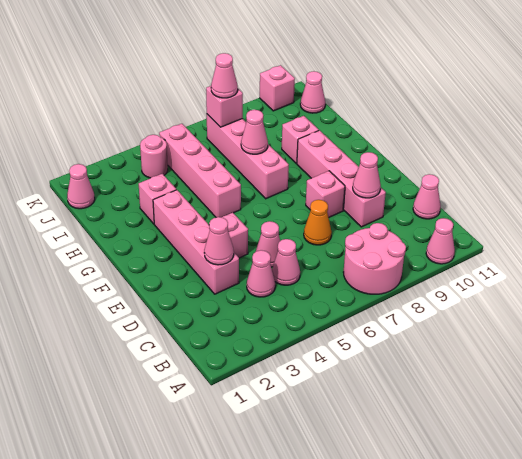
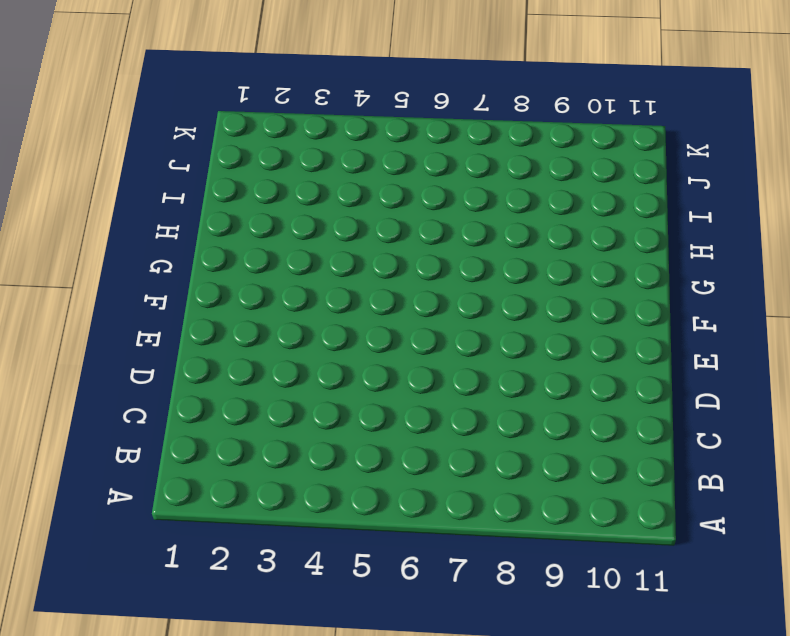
none -> pink round brick A7:B8 level 1
none -> pink cone A10 level 1
none -> pink cone C4 level 1

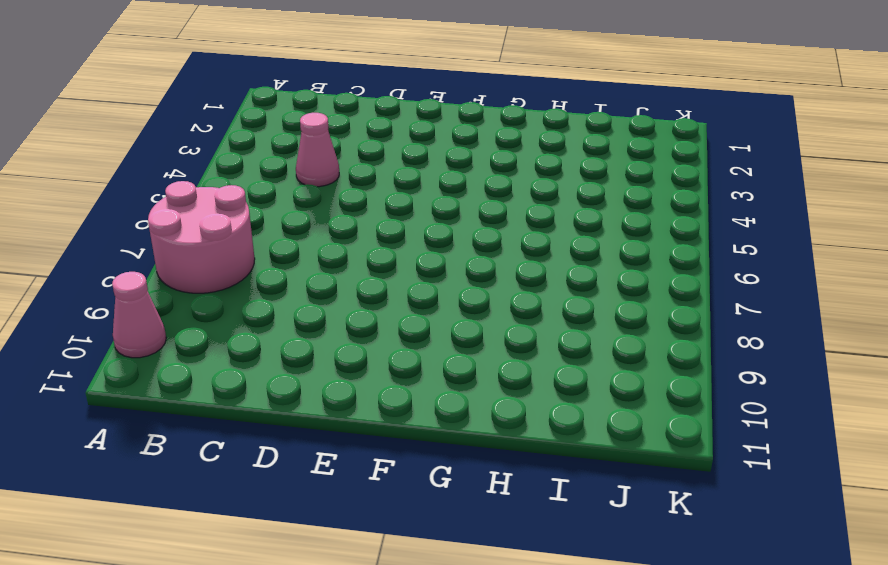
none -> pink cone C5 level 1
none -> pink cone C11 level 1
none -> pink brick D3:G3 level 1

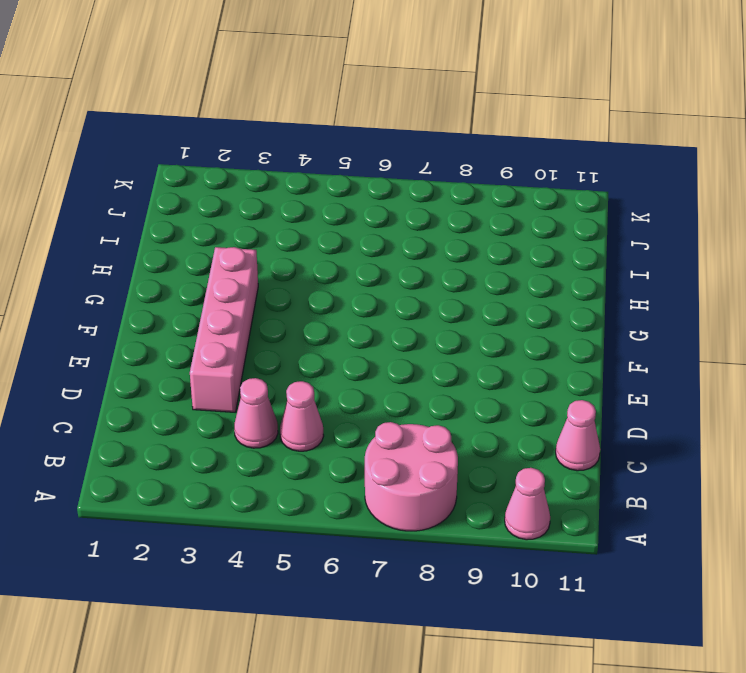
none -> pink cone D5 level 1
none -> orange cone D7 level 1
none -> pink brick D9:G9 level 1

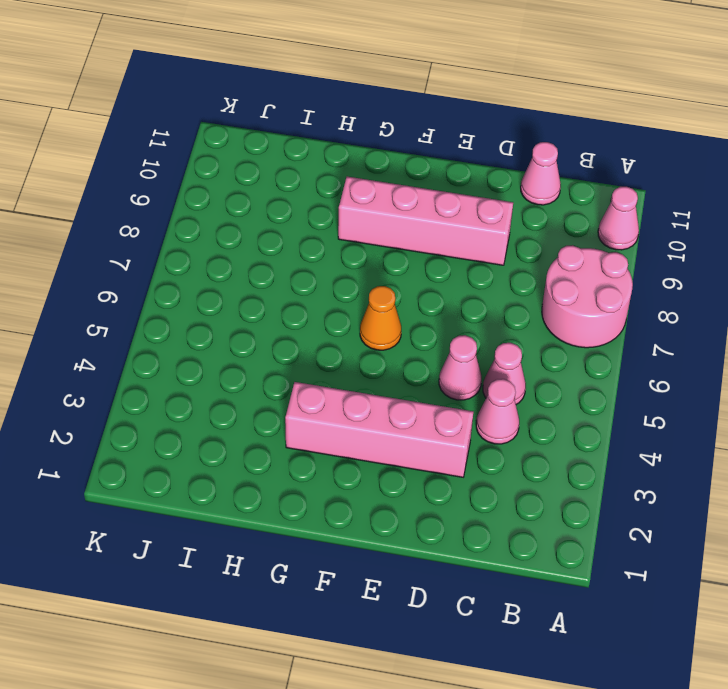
orange cone F6 level 1 -> orange cone D7 level 1
none -> pink brick E4 level 1
none -> pink brick E8 level 1
none -> pink brick G5:J5 level 1

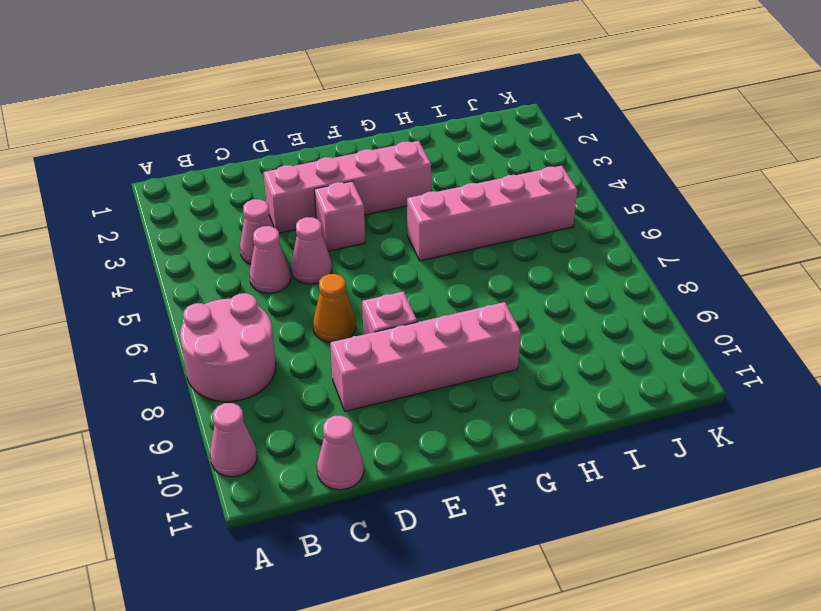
none -> pink brick G7:J7 level 1
none -> pink brick H3 level 1
none -> pink brick H9 level 1

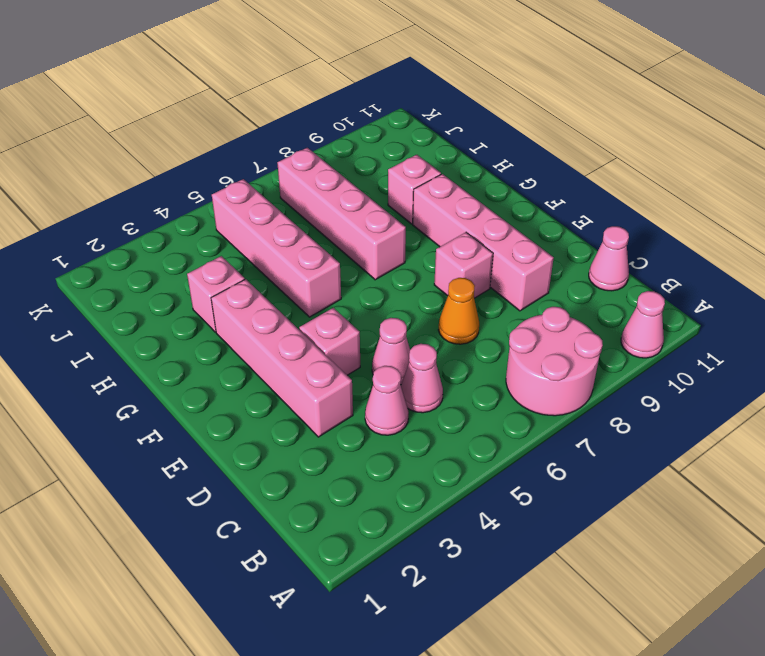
none -> pink cone J1 level 1
none -> pink round brick J4 level 1
none -> pink cone J11 level 1

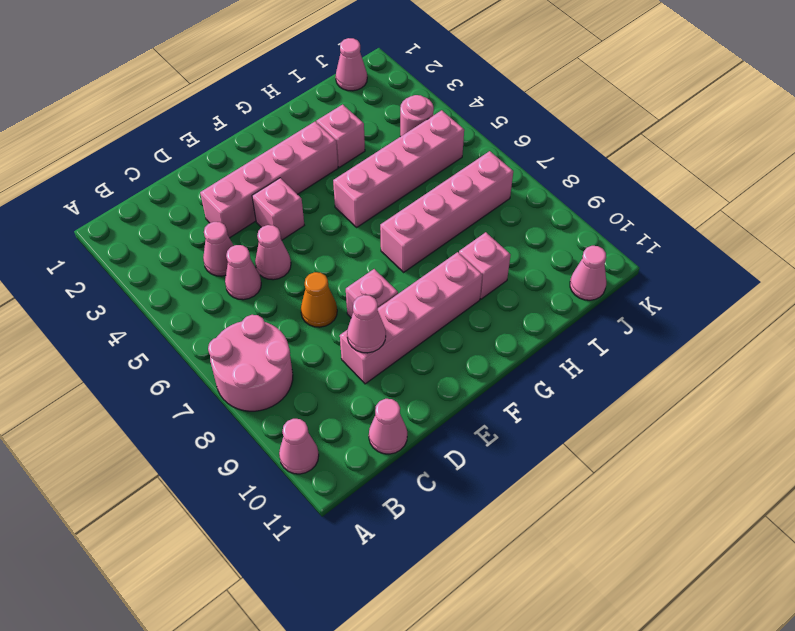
none -> pink brick K10 level 1
none -> pink cone D3 level 2
none -> pink cone H7 level 2

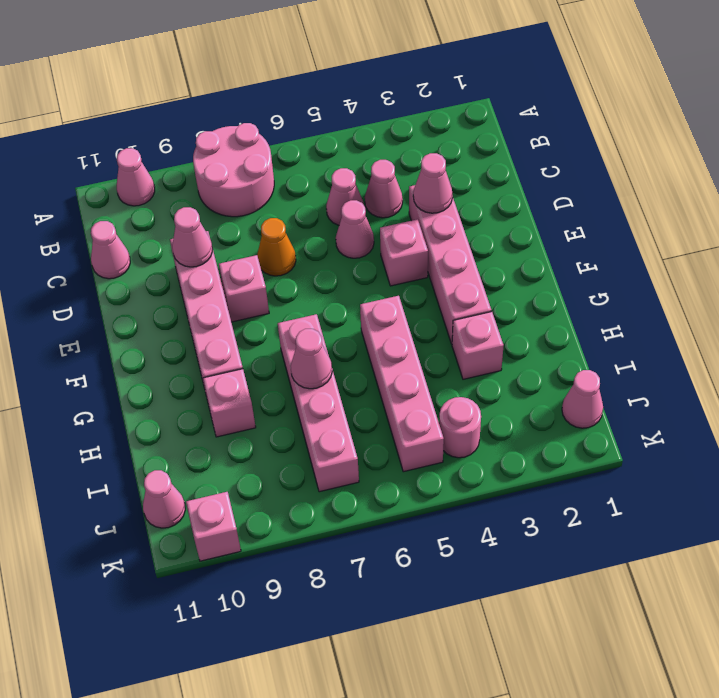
none -> pink brick J7 level 2
none -> pink cone J7 level 3

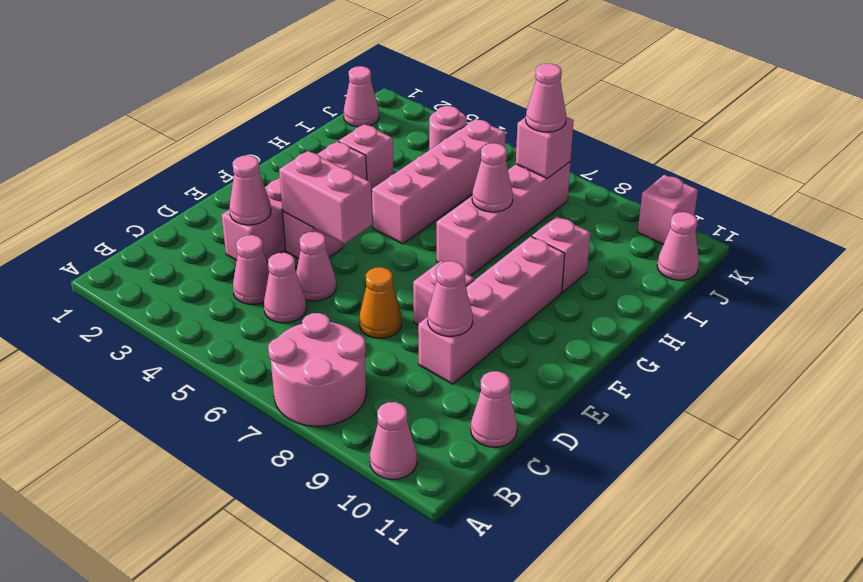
pink brick E4:E5 level 2 -> none

